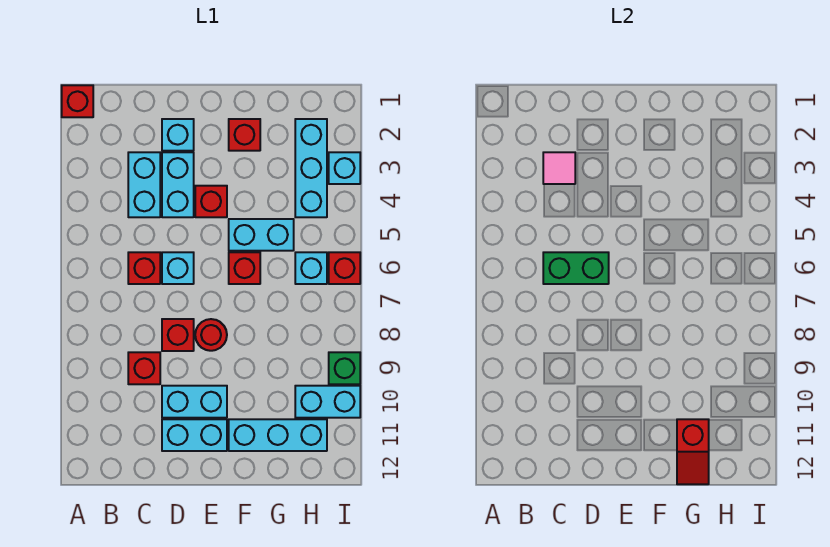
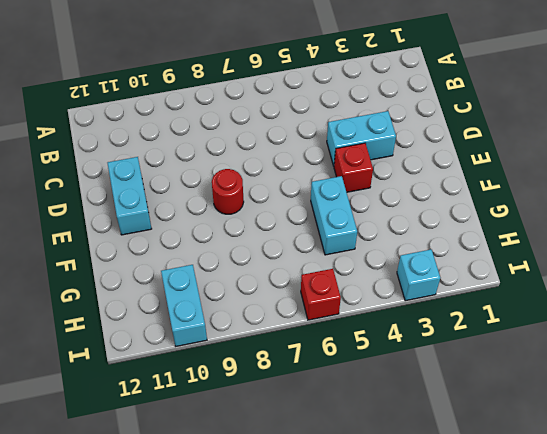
none -> red brick A1 level 1
none -> cyan brick C3:C4 level 1
none -> red brick C6 level 1

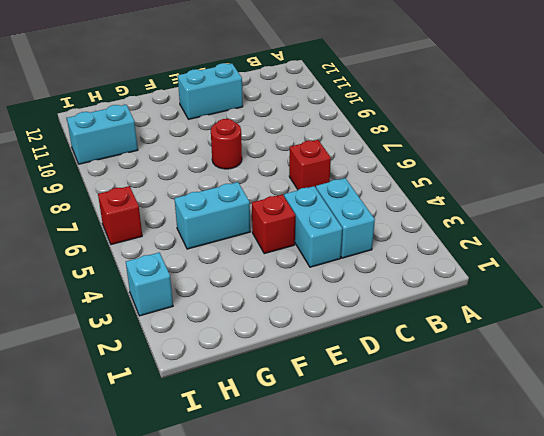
none -> red brick A1 level 1
none -> red brick C9 level 1
none -> cyan brick D2 level 1

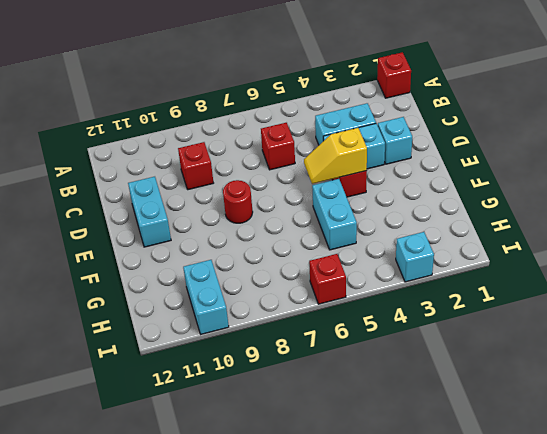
yellow slope E4:E5 level 2 top 4 -> none
none -> cyan brick D6 level 1
none -> red brick D8 level 1
none -> cyan brick D10:E10 level 1

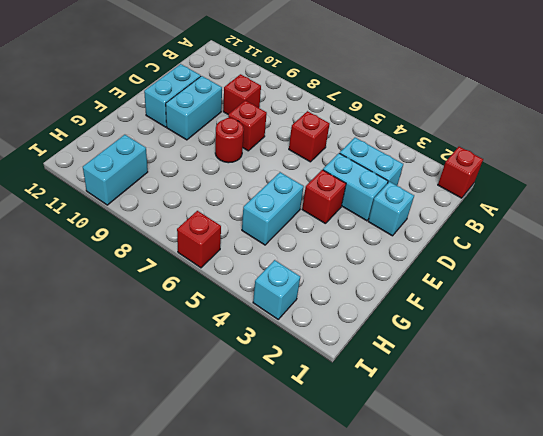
none -> cyan brick D6 level 1
none -> red brick F2 level 1
none -> red brick F6 level 1

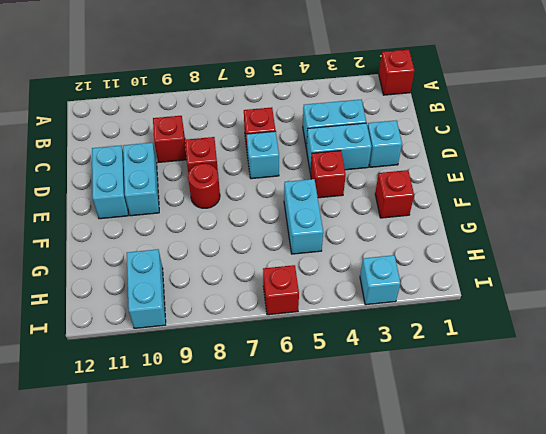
none -> red brick F6 level 1
none -> cyan brick F11:H11 level 1
none -> cyan brick H2:H4 level 1

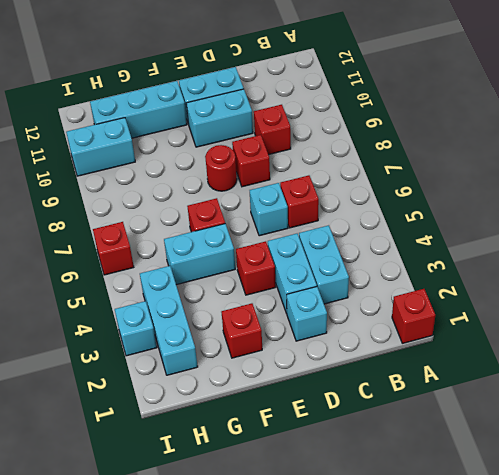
none -> cyan brick H6 level 1
none -> green brick I9 level 1
none -> pink tile C3 level 2

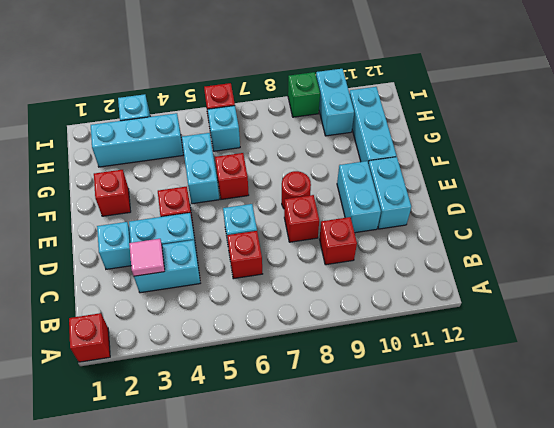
none -> green brick C6:D6 level 2
none -> red slope G11:G12 level 2 top 11

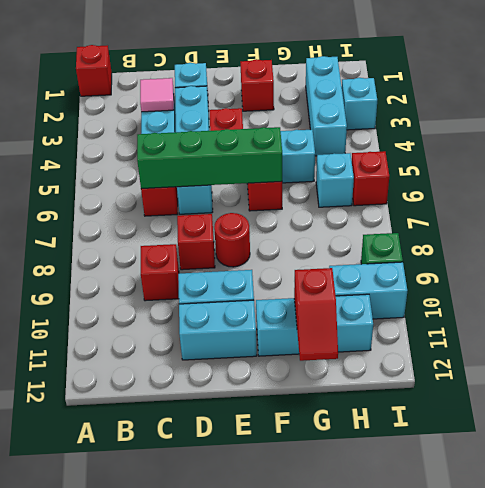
green brick C6:F6 level 2 -> green brick C6:D6 level 2

